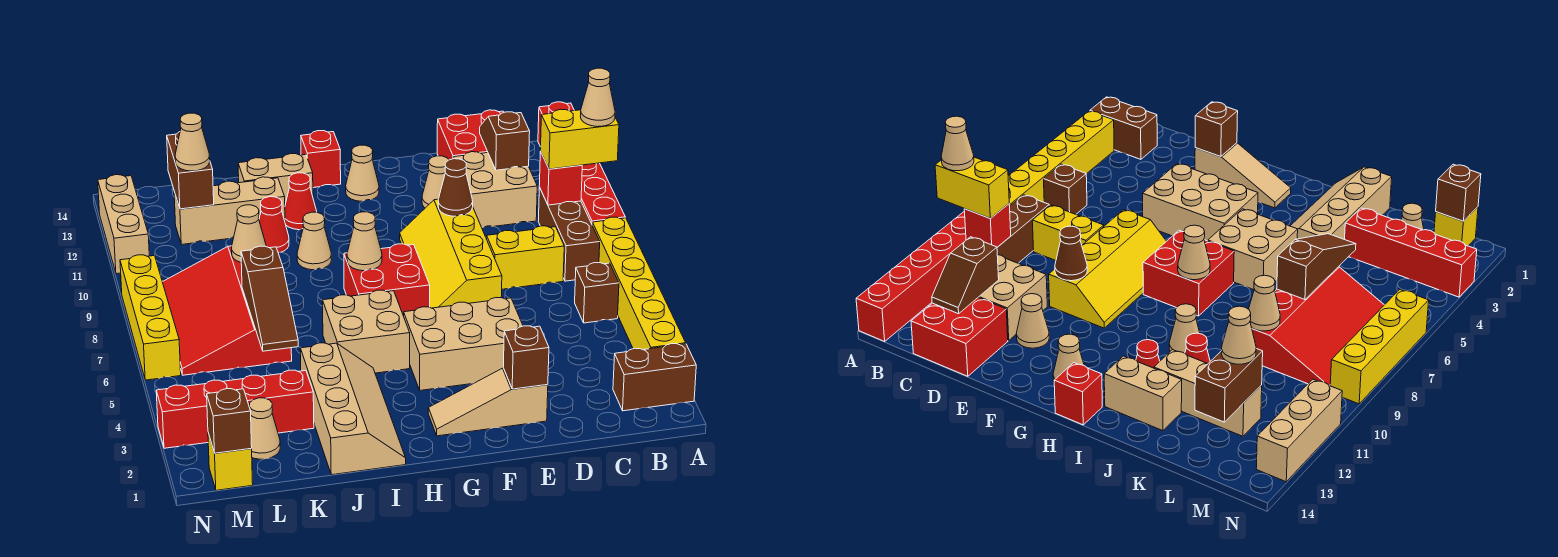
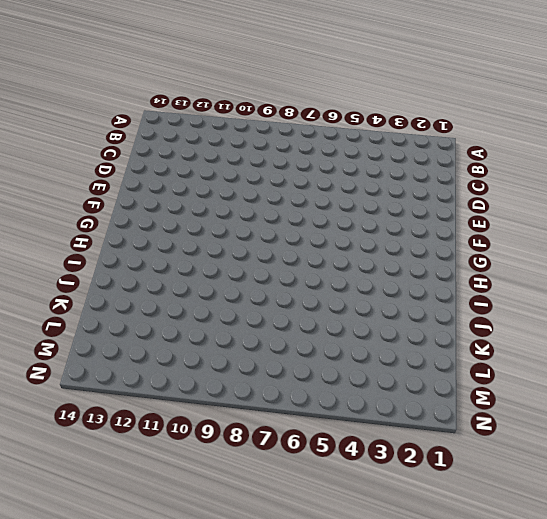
none -> brown brick A2:B2 level 1
none -> yellow brick A3:A8 level 1
none -> red brick A9:A14 level 1
none -> brown brick B6 level 1

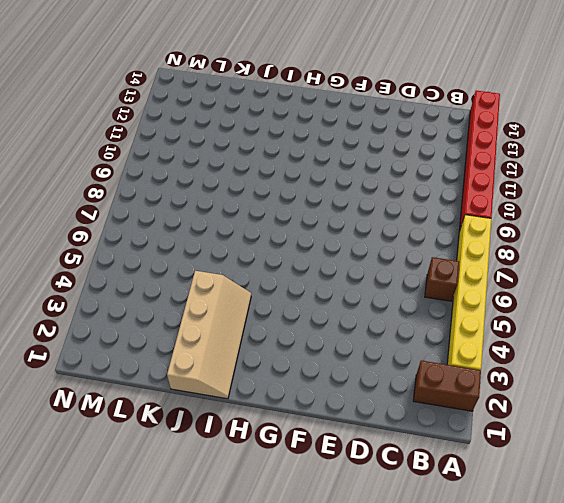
none -> brown brick B8:B10 level 1
none -> yellow brick C8:D8 level 1
none -> tan brick C11:D12 level 1
none -> red brick C13:D14 level 1

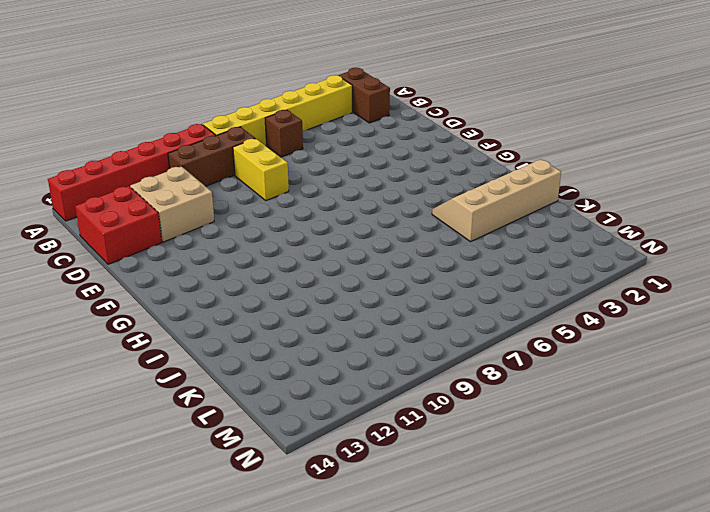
none -> tan slope E2:G2 level 1 top E
none -> tan brick E4:G5 level 1
none -> yellow slope E7:F10 level 1 top E
none -> tan cone E12 level 1

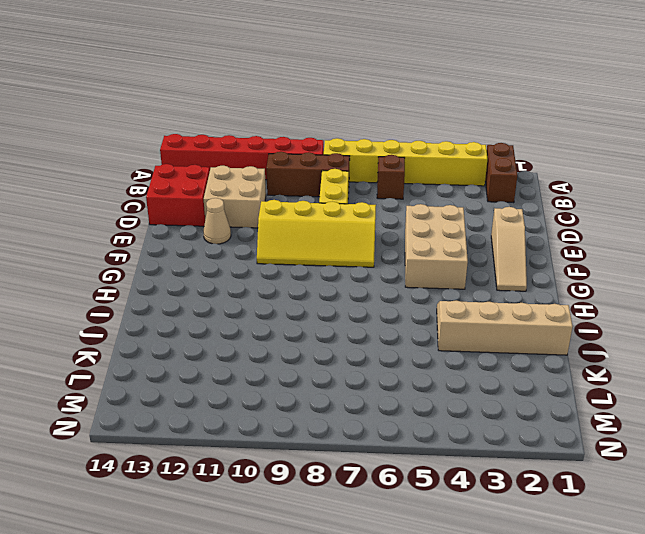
none -> red brick G7:H8 level 1
none -> tan cone G13 level 1
none -> tan brick H5:I6 level 1
none -> red brick H14 level 1

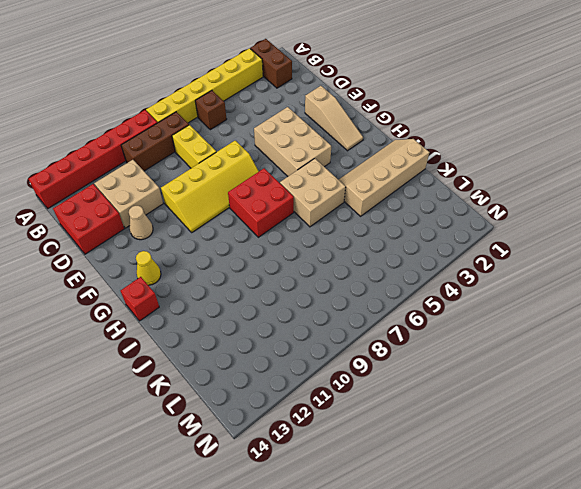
yellow cone G13 level 1 -> tan cone G13 level 1
none -> tan cone I10 level 1
none -> red cone I12 level 1
none -> tan brick I13:J13 level 1
none -> red cone J11 level 1

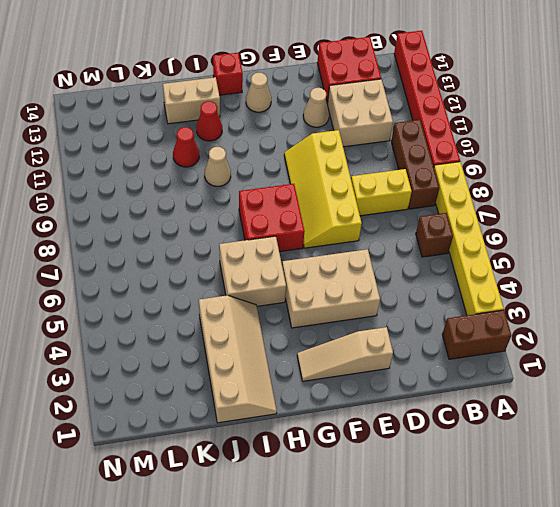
none -> tan brick J12:L12 level 1
none -> red brick K3:N3 level 1
none -> red slope K6:M9 level 1 top K
none -> tan cone L2 level 1

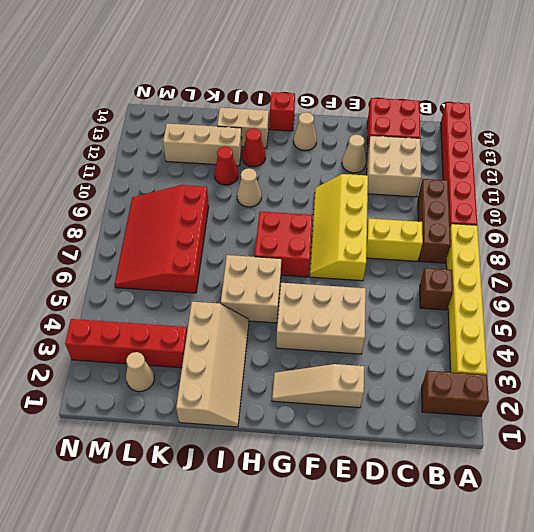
none -> yellow brick M1 level 1
none -> yellow brick N6:N9 level 1
none -> tan brick N11:N13 level 1
none -> red brick B10 level 2

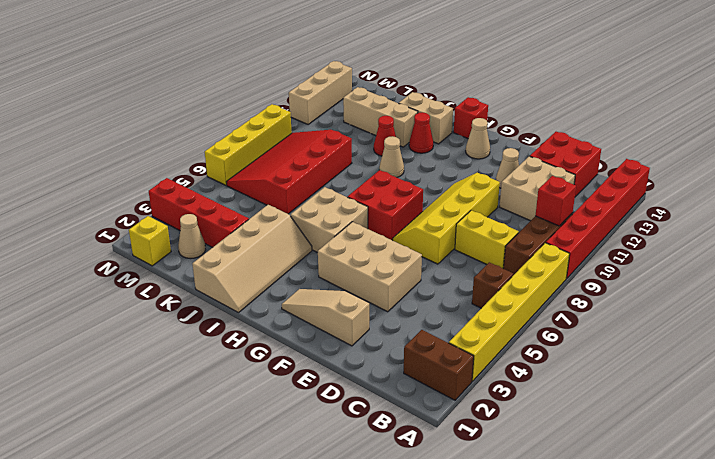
none -> brown slope C12:C13 level 2 top 12
none -> brown brick E2 level 2
none -> brown cone E10 level 2
none -> tan cone H8 level 2

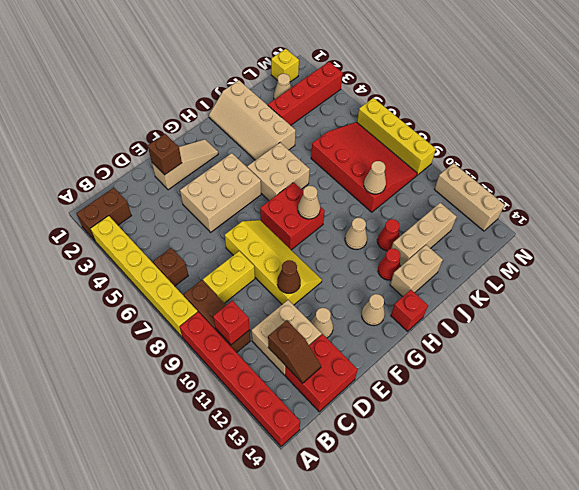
none -> brown slope K5:K7 level 2 top 7
none -> brown brick L12:L13 level 2
none -> brown brick M1 level 2
none -> yellow brick A10:B10 level 3

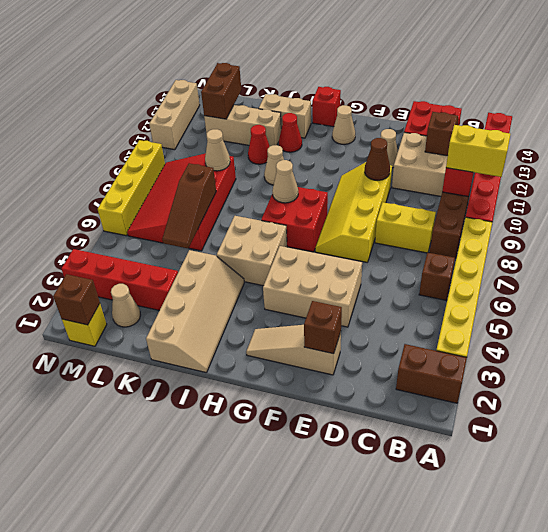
none -> tan cone L12 level 3
none -> tan cone A10 level 4

